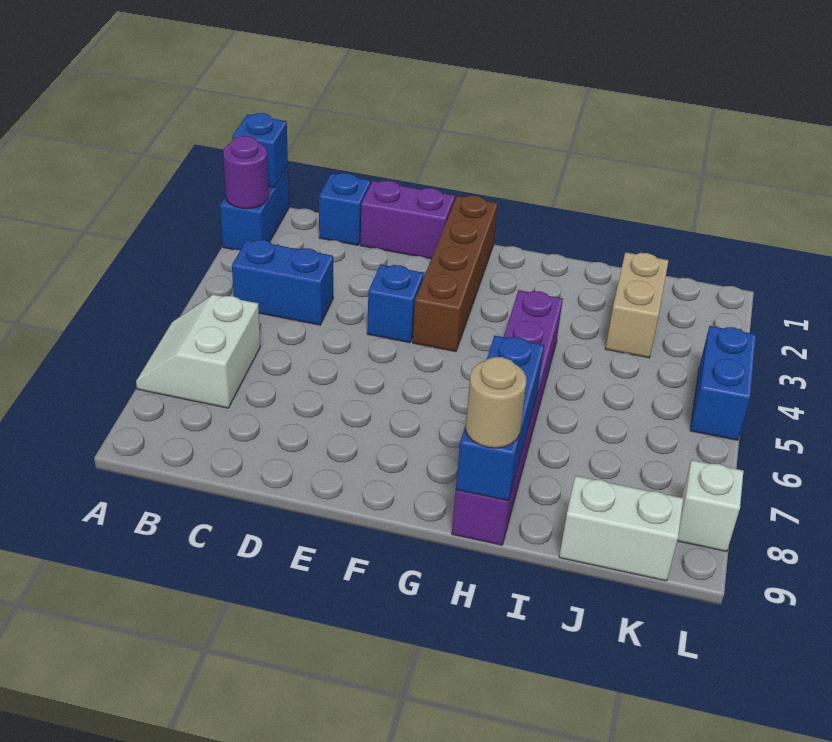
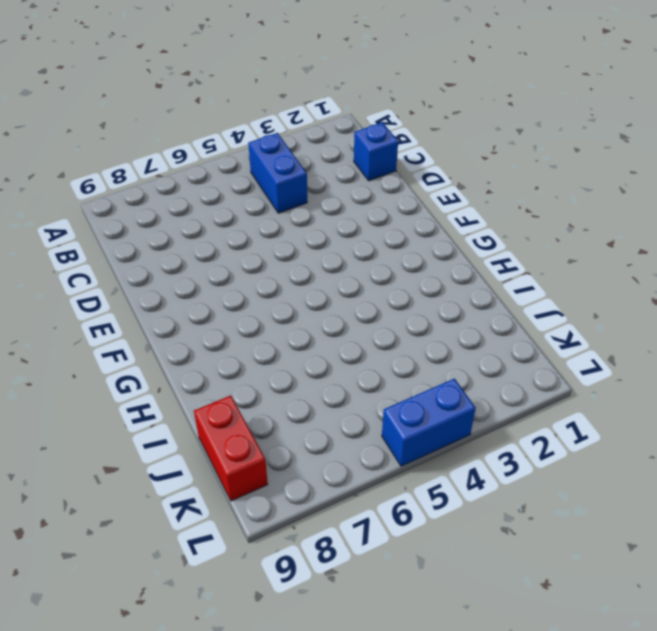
red brick J9:K9 level 1 -> white brick J9:K9 level 1
none -> blue brick A1:A2 level 1
none -> white slope A6:B7 level 1 top B
none -> purple brick D1:E1 level 1

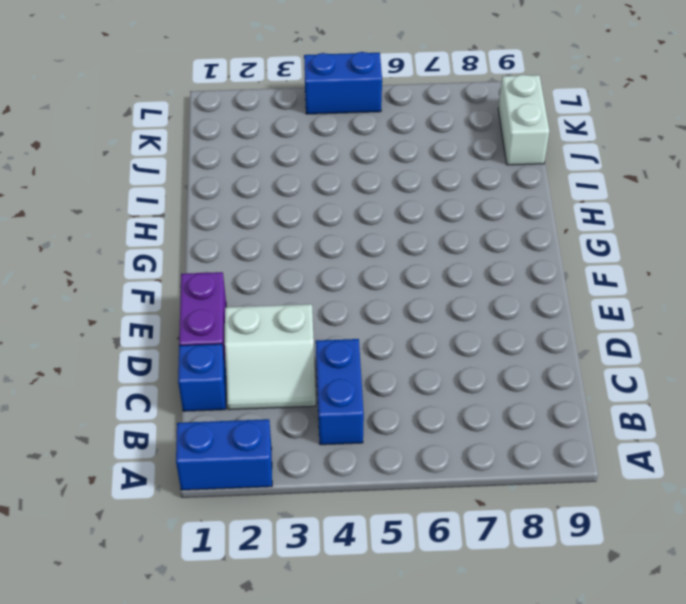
white slope C2:D3 level 1 top D -> white slope A6:B7 level 1 top B
none -> blue brick E4 level 1
none -> brown brick F1:F4 level 1
none -> purple brick H4:H9 level 1

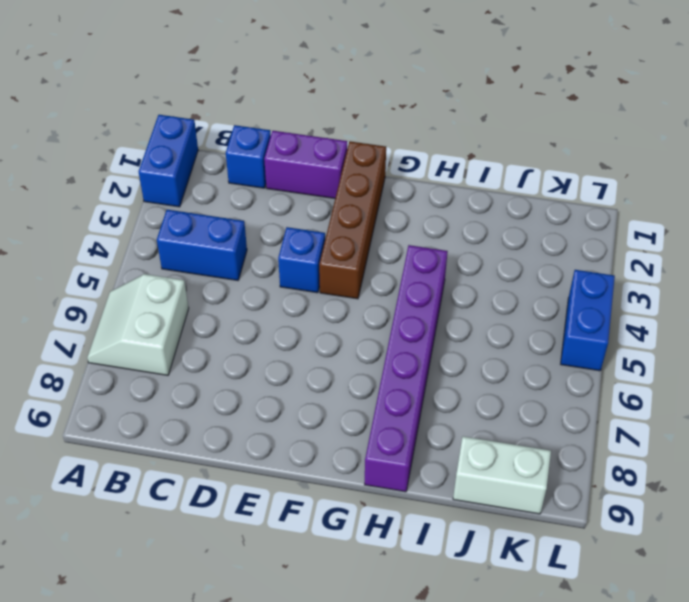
none -> tan brick J2:J3 level 1
none -> white brick L8 level 1
none -> blue brick A1 level 2

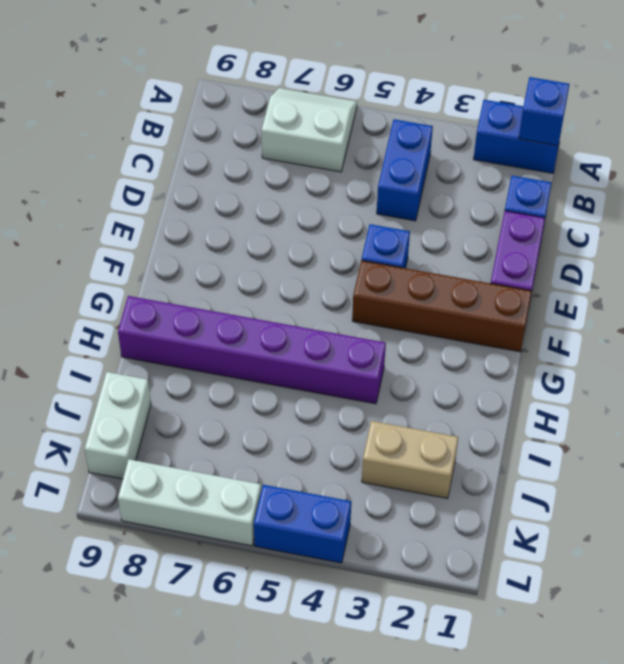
white brick L6:L8 level 1 -> white brick L8 level 1
none -> purple round brick A2 level 2
none -> blue brick H7:H9 level 2
none -> tan round brick H9 level 3

